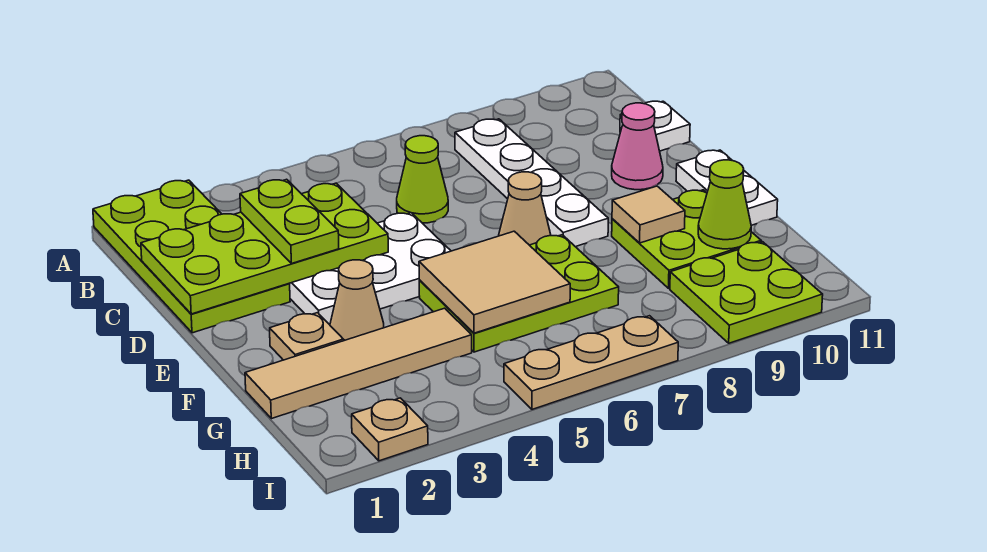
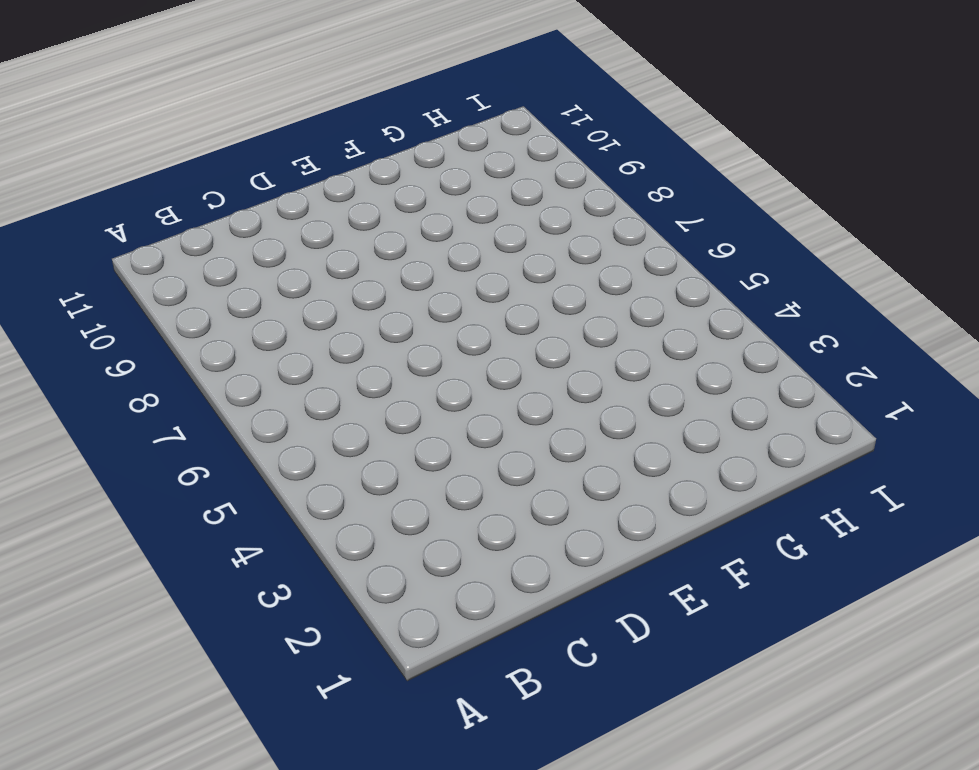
none -> lime plate A1:D2 level 1
none -> white plate B8:E8 level 1
none -> lime cone C6 level 1

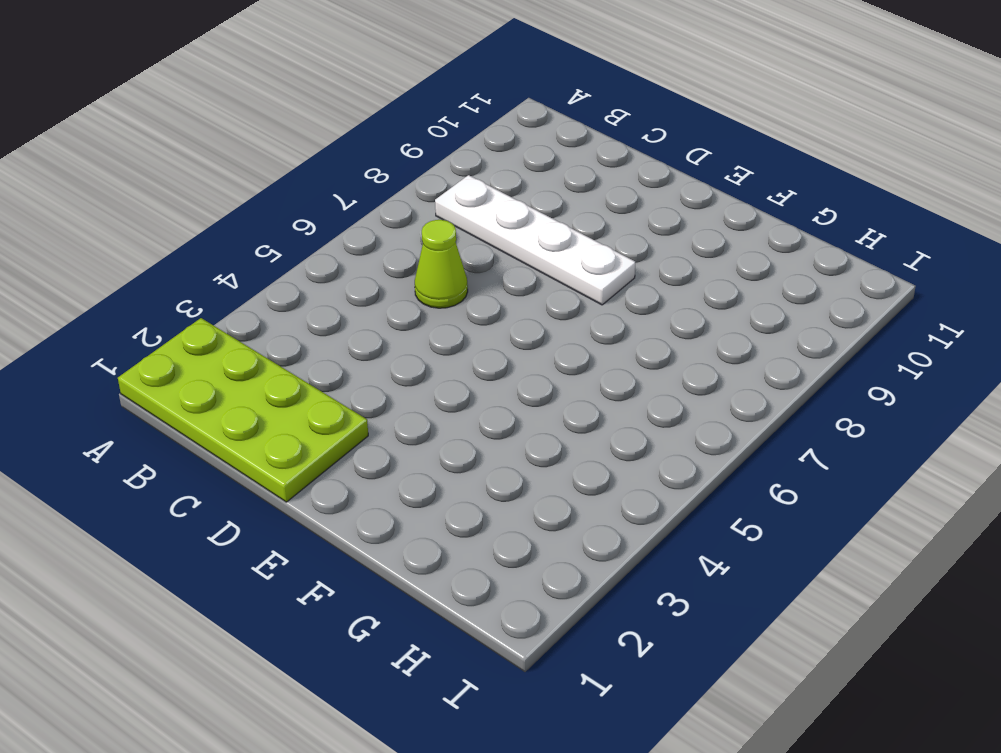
none -> white plate C11 level 1
none -> white plate D3:E5 level 1
none -> pink cone D10 level 1

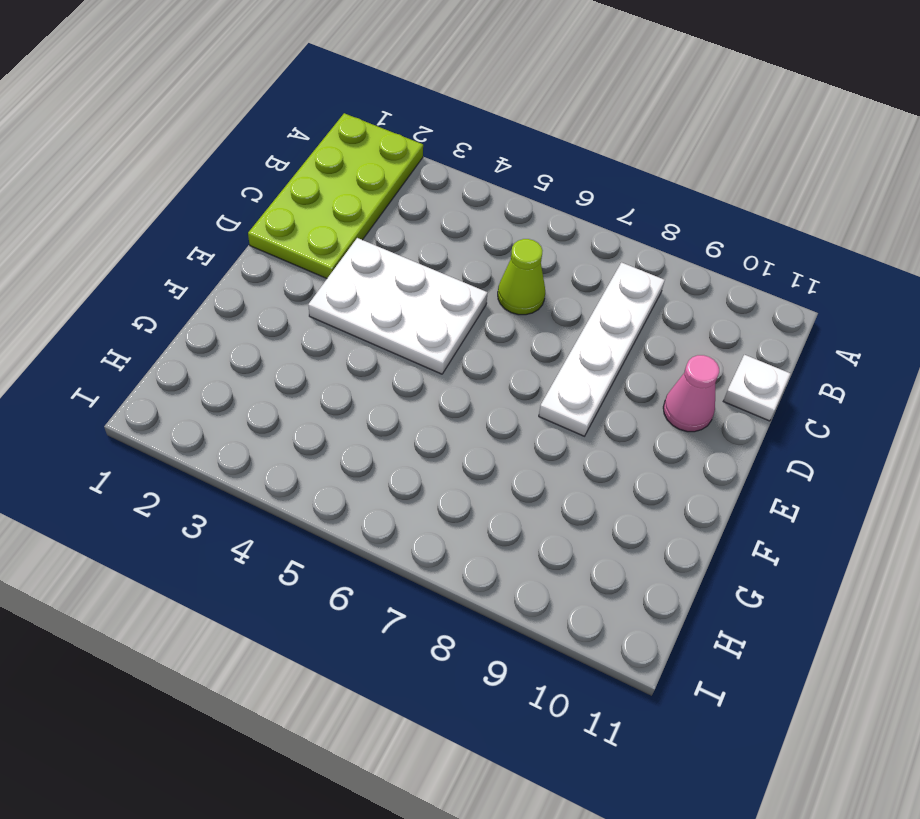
none -> tan cone E7 level 1
none -> white plate E11:F11 level 1
none -> tan plate F2 level 1

